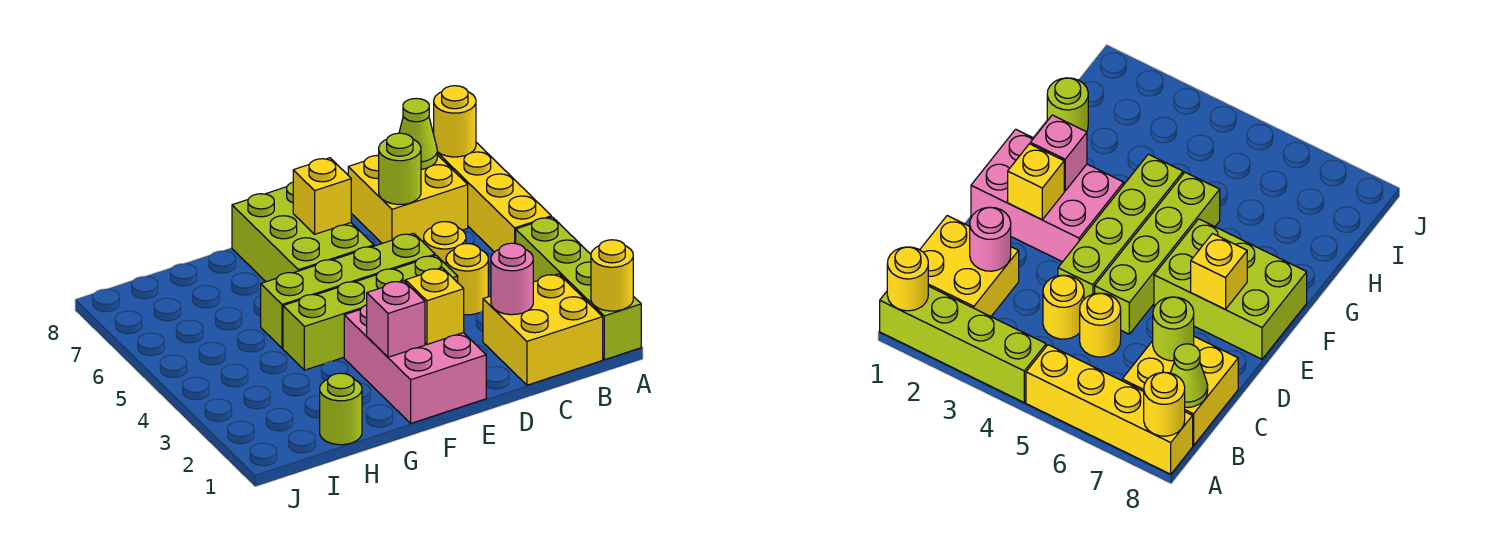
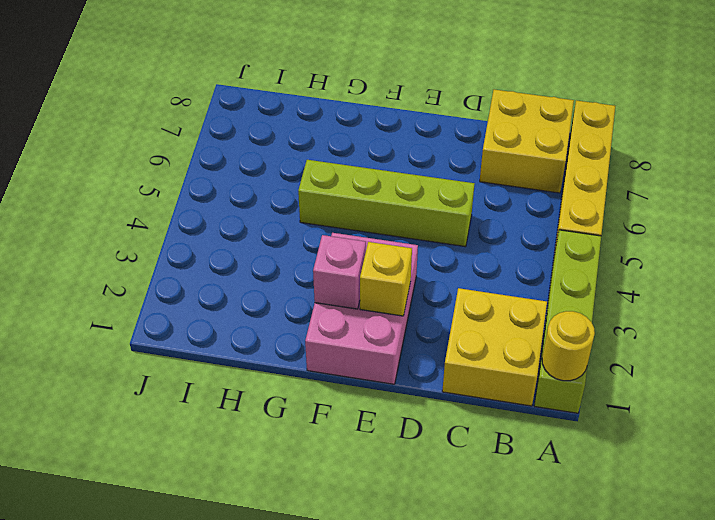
none -> yellow round brick C4 level 1
none -> yellow round brick C5 level 1
none -> lime brick D4:G4 level 1

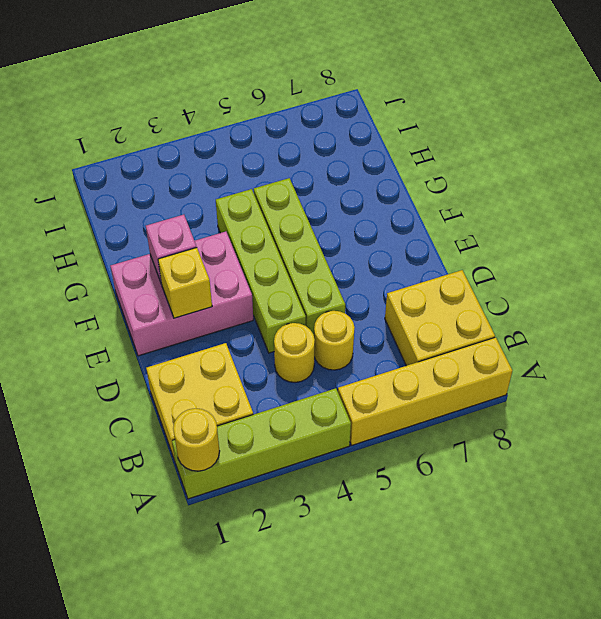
none -> lime brick E6:F8 level 1
none -> lime round brick H1 level 1
none -> yellow round brick A8 level 2

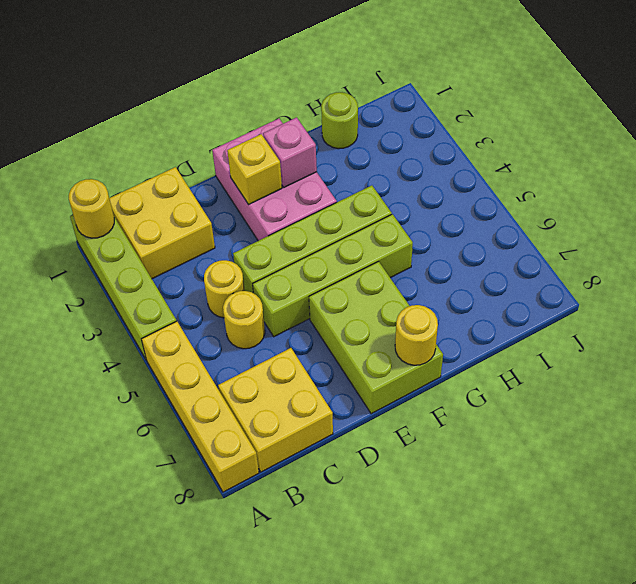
yellow round brick F8 level 2 -> yellow round brick A8 level 2
none -> lime cone B8 level 2
none -> pink round brick C2 level 2
none -> lime round brick C7 level 2

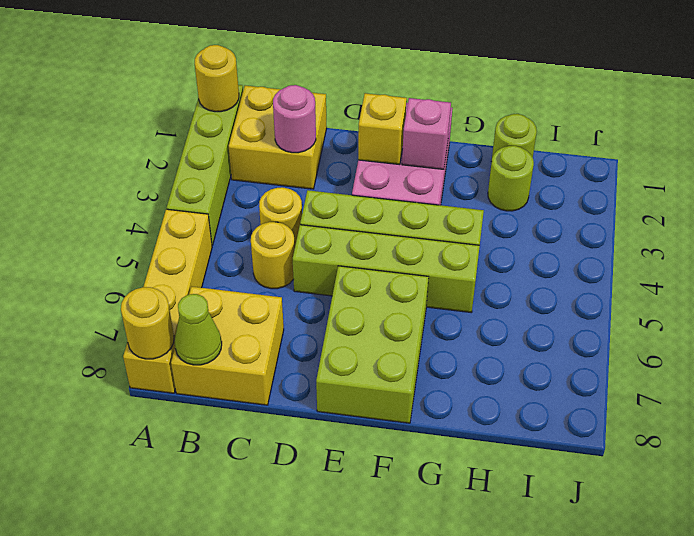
lime round brick H2 level 1 -> lime round brick C7 level 2
none -> yellow brick E7 level 2

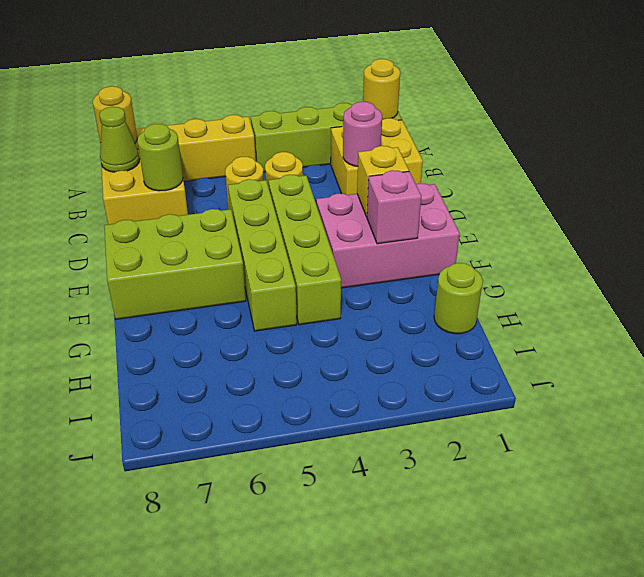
none -> yellow brick E7 level 2

